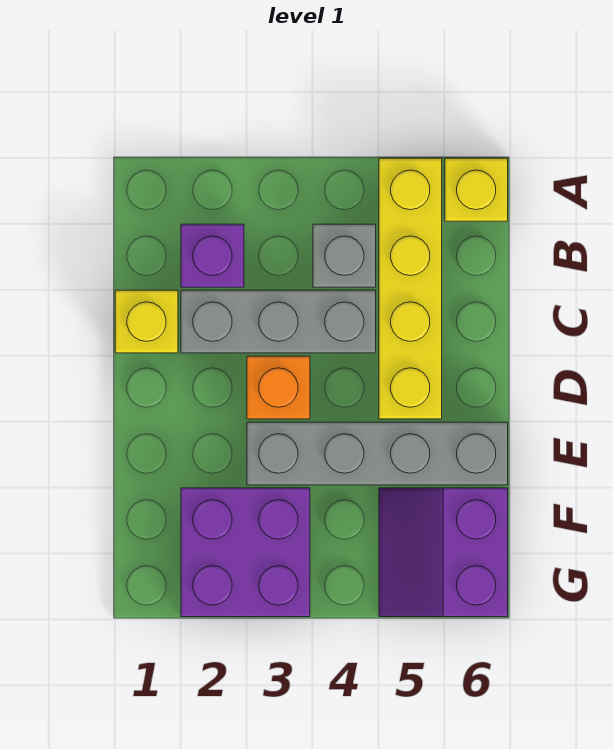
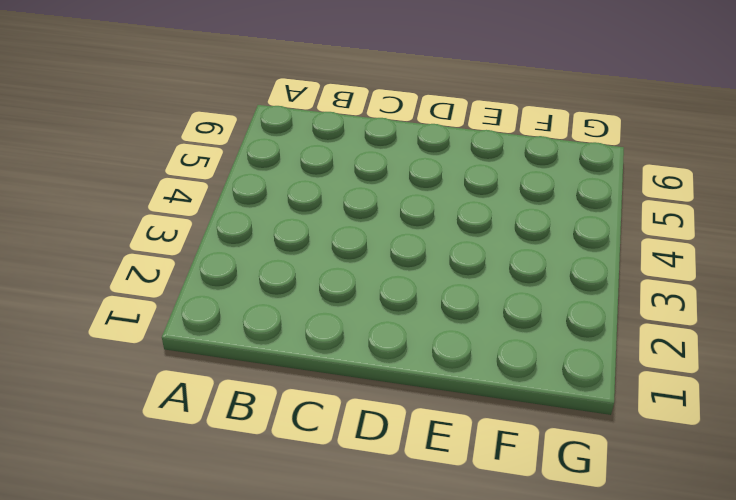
none -> yellow brick A5:D5 level 1
none -> yellow brick A6 level 1

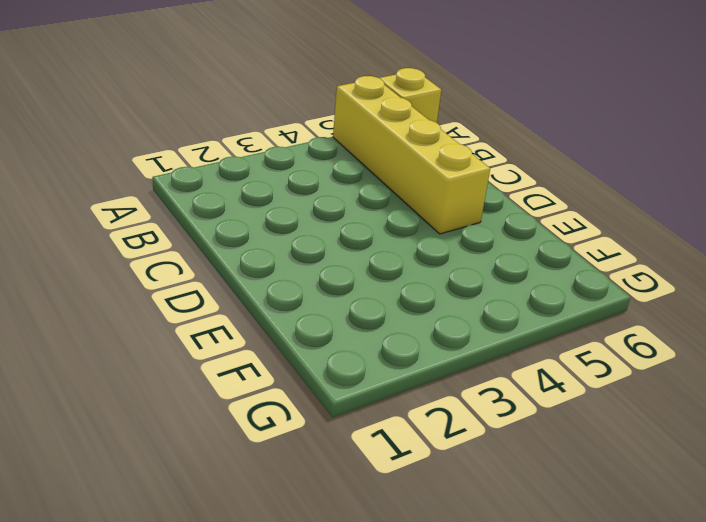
none -> purple brick B2 level 1
none -> grey brick B4 level 1

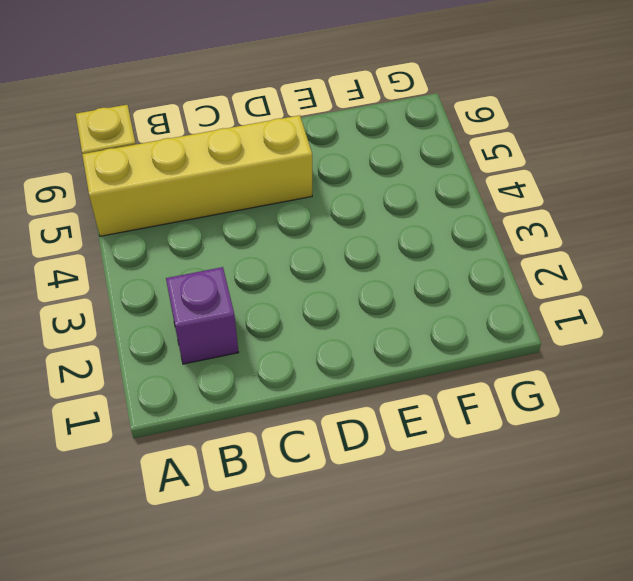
none -> grey brick B4 level 1
none -> yellow brick C1 level 1

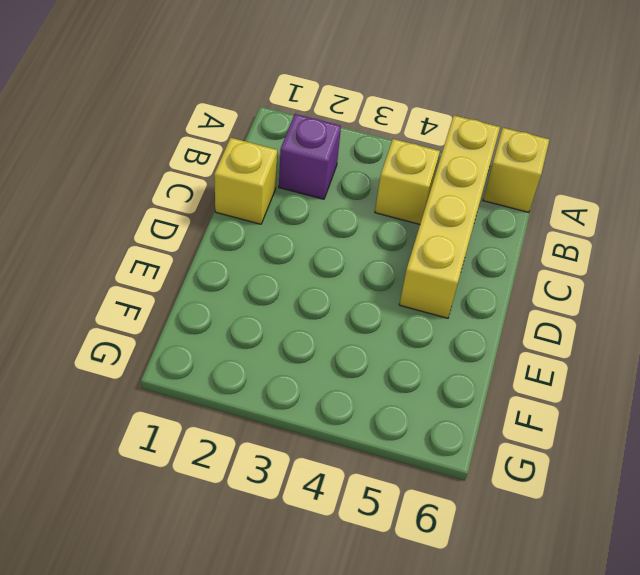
yellow brick B4 level 1 -> grey brick B4 level 1
none -> grey brick C2:C4 level 1
none -> orange brick D3 level 1

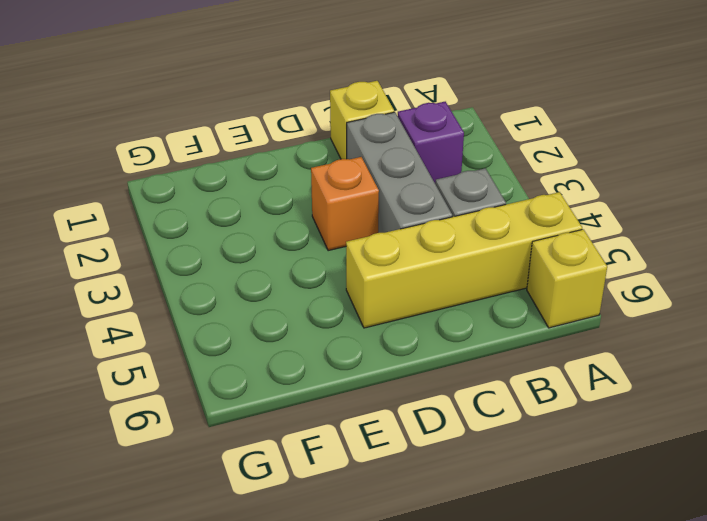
none -> grey brick E3:E6 level 1
none -> purple brick F2:G3 level 1

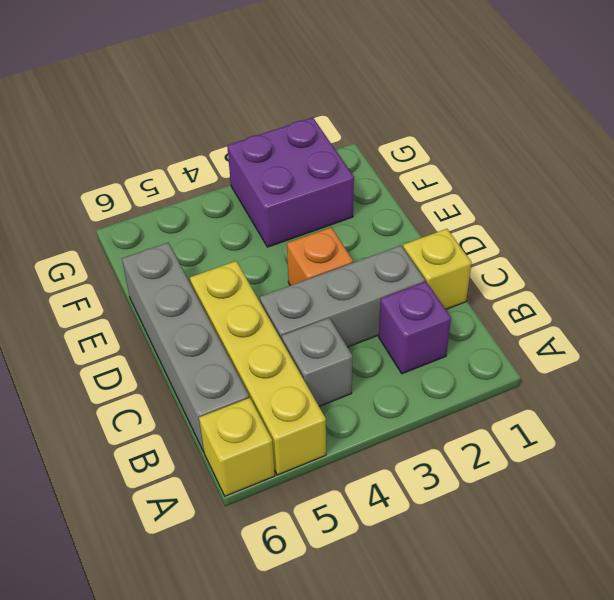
grey brick B6:E6 level 1 -> grey brick E3:E6 level 1
none -> purple slope F5:G6 level 1 top 6

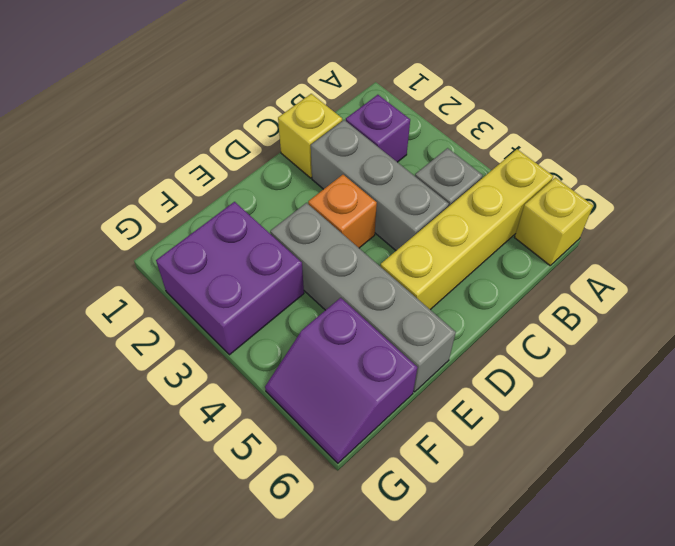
purple slope F5:G6 level 1 top F -> purple slope F5:G6 level 1 top 6

